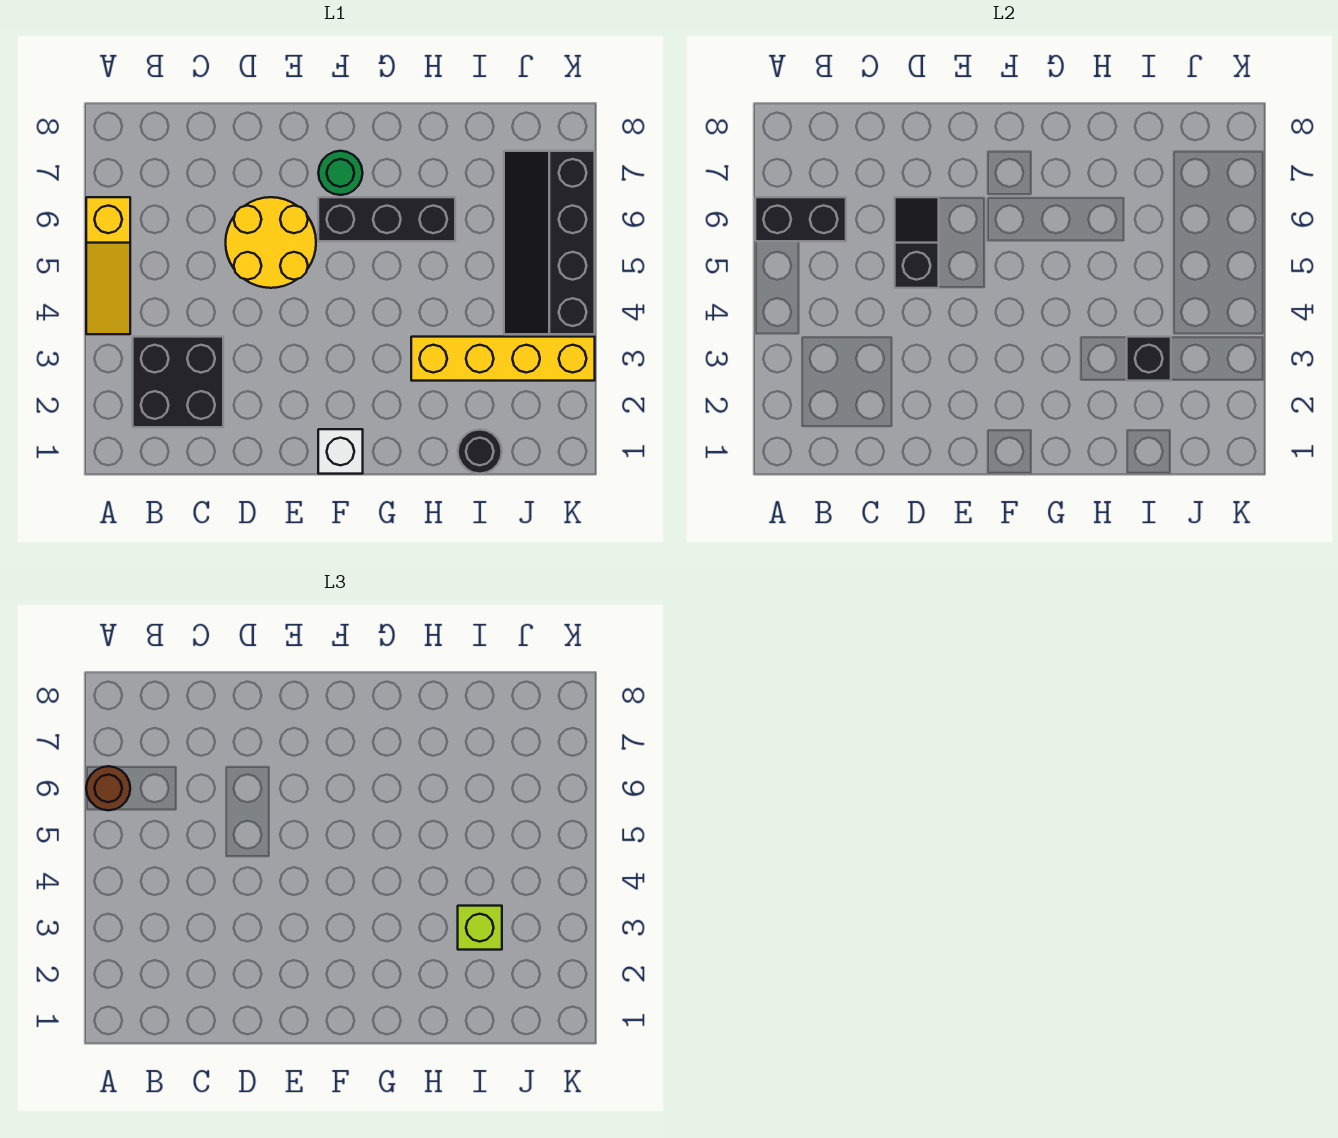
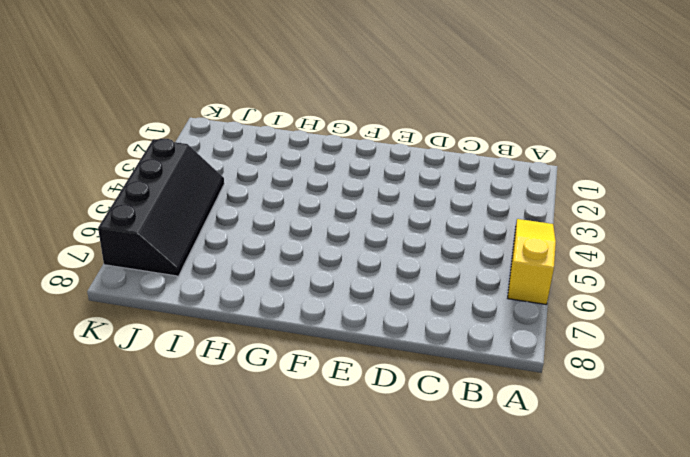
none -> black brick B2:C3 level 1
none -> yellow round brick D5:E6 level 1
none -> white brick F1 level 1

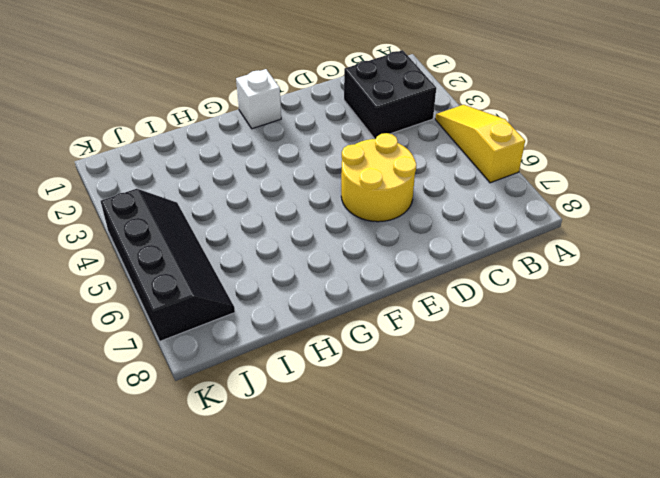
none -> black brick F6:H6 level 1
none -> green round brick F7 level 1
none -> yellow brick H3:K3 level 1

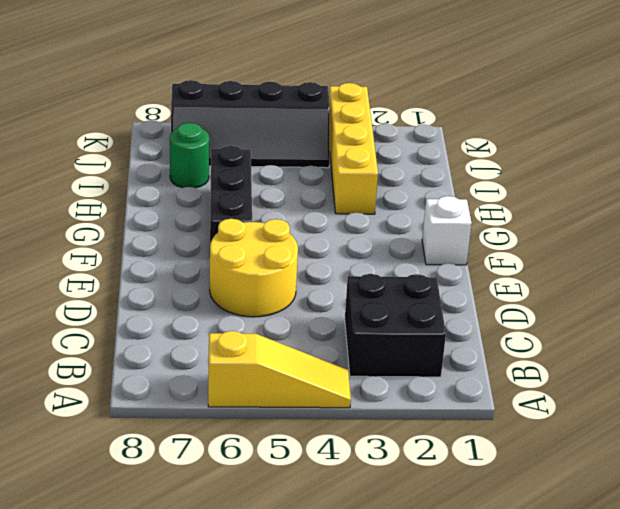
green round brick I7 level 1 -> green round brick F7 level 1
none -> black round brick I1 level 1
none -> black brick A6:B6 level 2
none -> black slope D5:D6 level 2 top 5

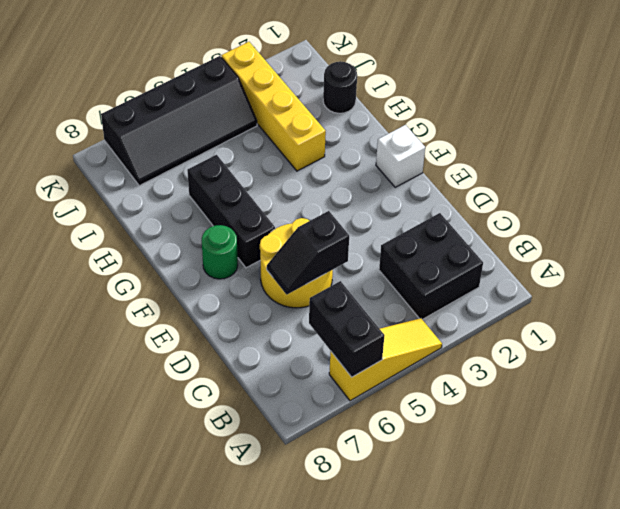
none -> black brick I3 level 2
none -> brown round brick A6 level 3
none -> lime brick I3 level 3

